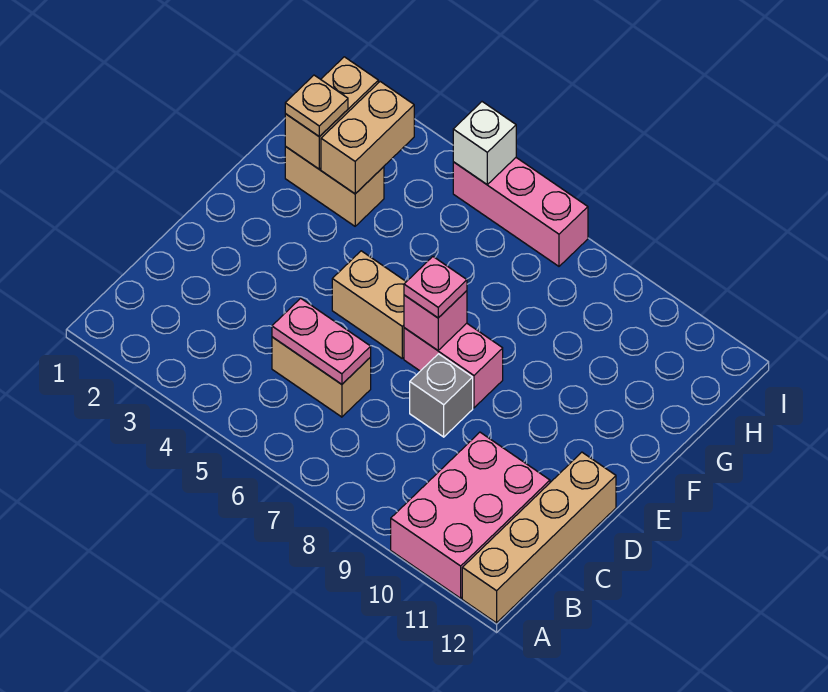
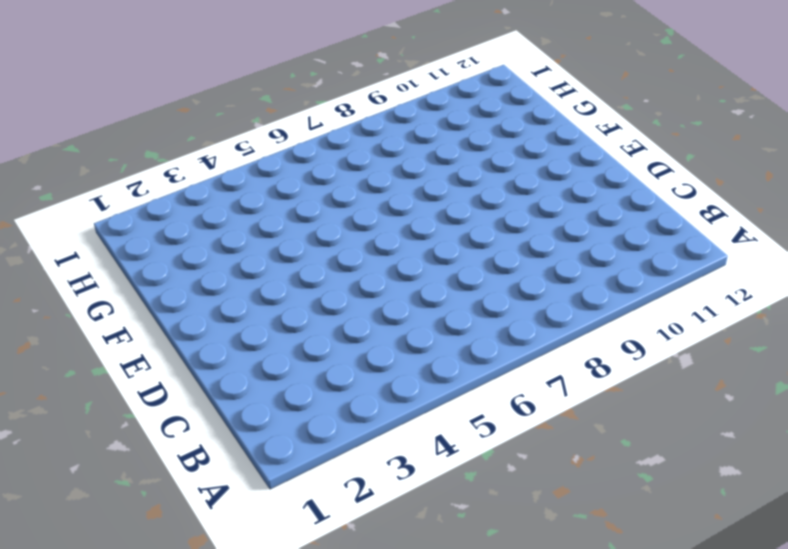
none -> pink brick A10:C11 level 1
none -> tan brick A12:D12 level 1
none -> tan brick C5:C6 level 1

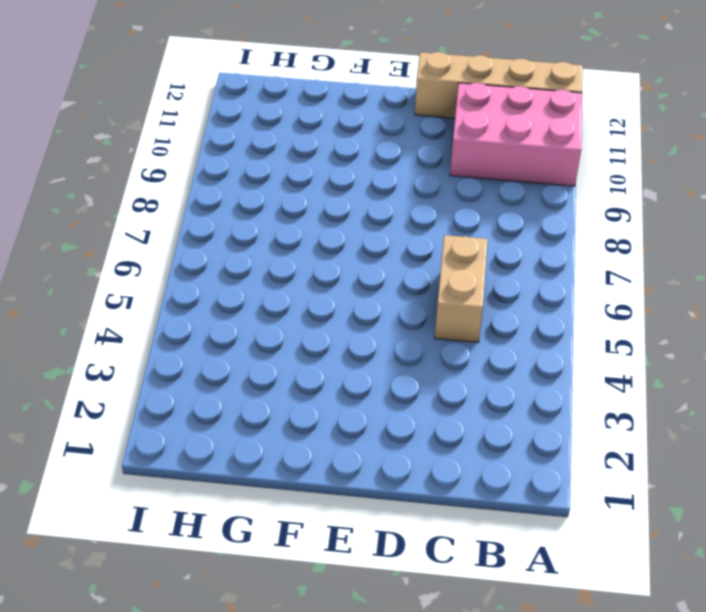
none -> grey brick D8 level 1
none -> tan brick E5:E6 level 1
none -> pink brick E7:E8 level 1

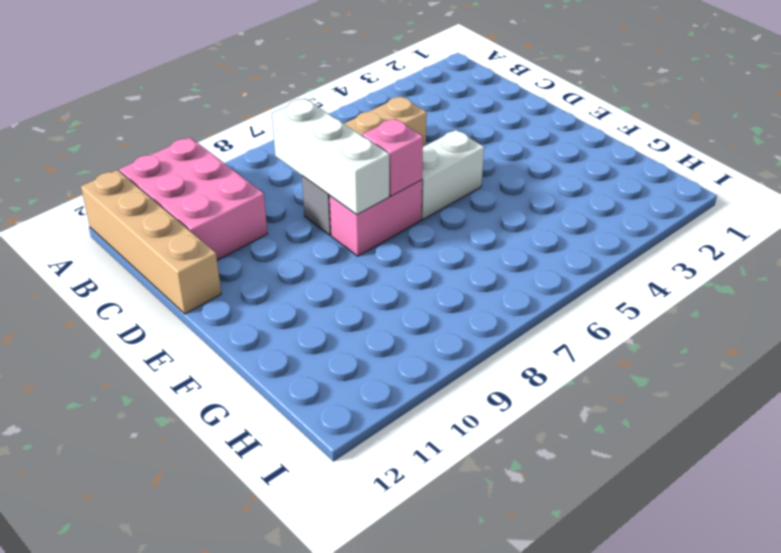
white brick C8:E8 level 2 -> none
white brick E5:E6 level 1 -> tan brick E5:E6 level 1
none -> tan brick G2:G3 level 1
none -> pink brick I5:I7 level 1
none -> pink plate C5:C6 level 2

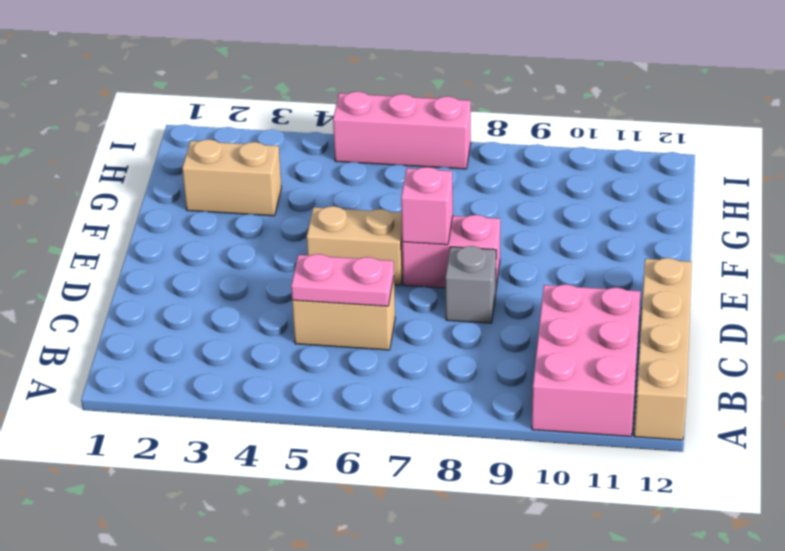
none -> tan brick G2:H2 level 2
none -> tan brick G3:H3 level 2
none -> white brick I5 level 2

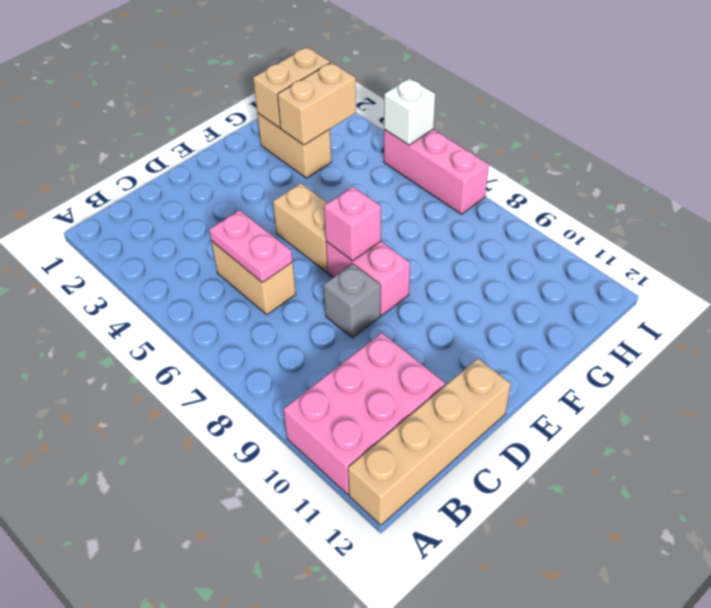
none -> pink plate E7 level 3
none -> tan plate G2 level 3

